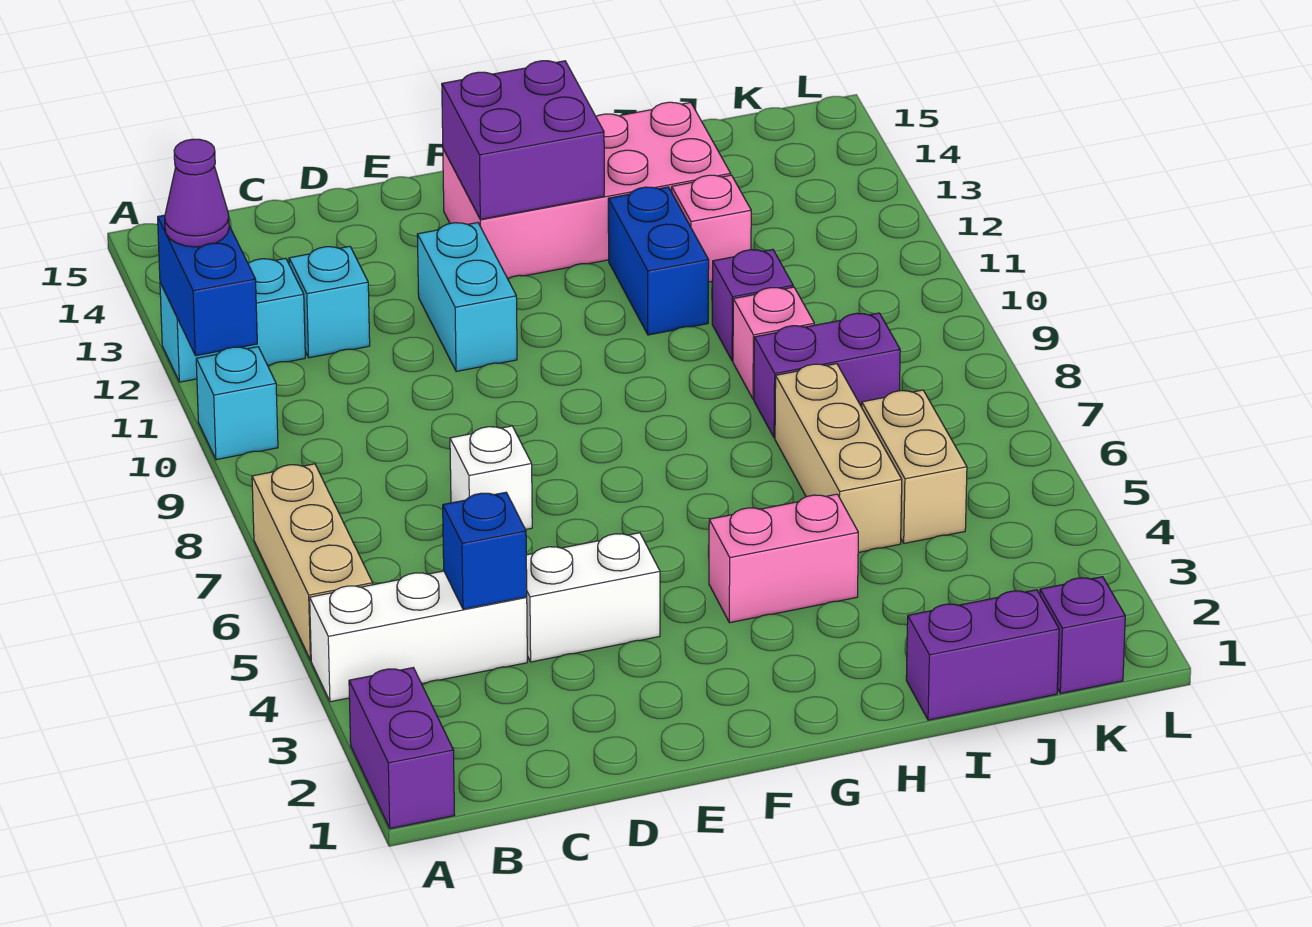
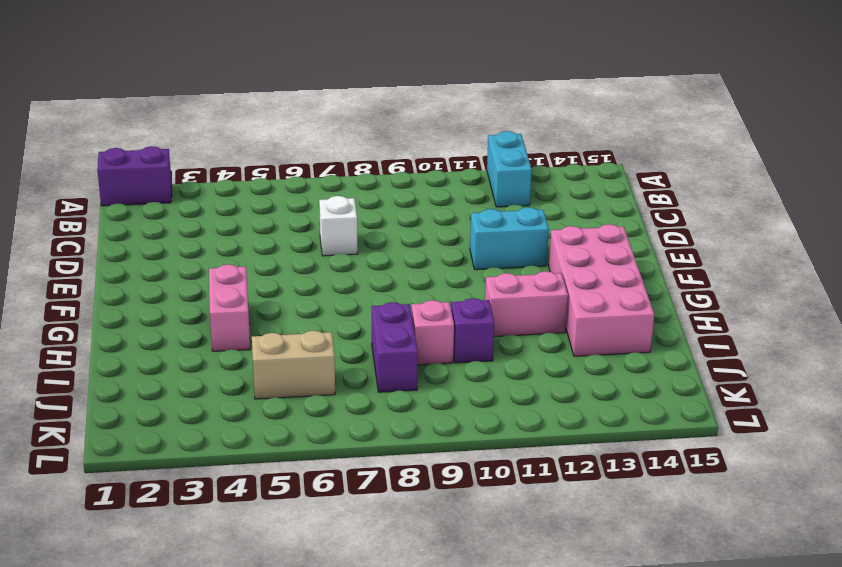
pink brick H11:H12 level 1 -> blue brick H11:H12 level 1
none -> white brick A4:C4 level 1
none -> tan brick A5:A7 level 1
none -> cyan brick A10 level 1

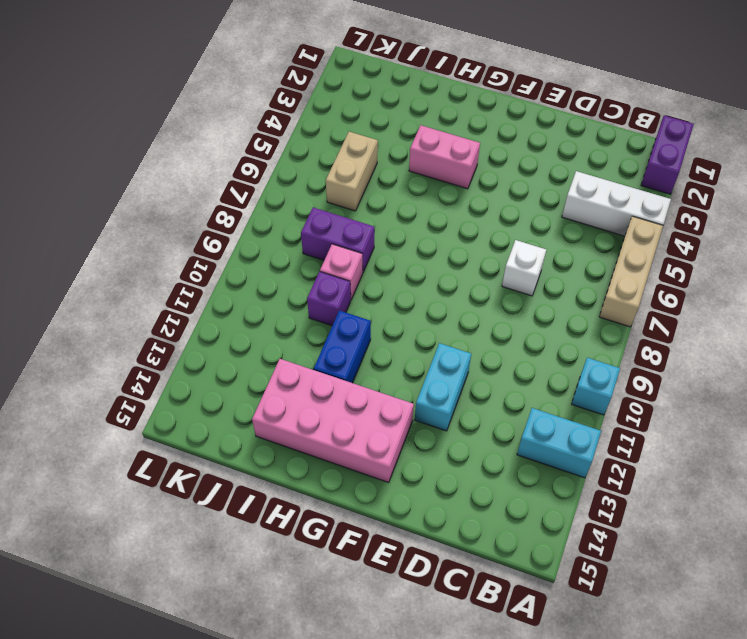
none -> cyan brick C12 level 1
none -> white brick D4:E4 level 1
none -> purple brick I1:J1 level 1

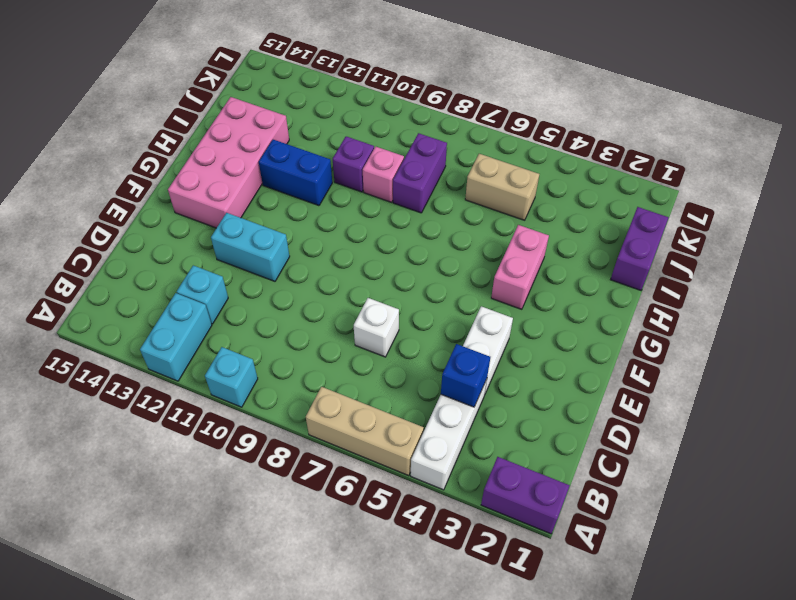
none -> tan brick I5:I7 level 1
none -> pink brick I12 level 1
none -> purple brick K1 level 1

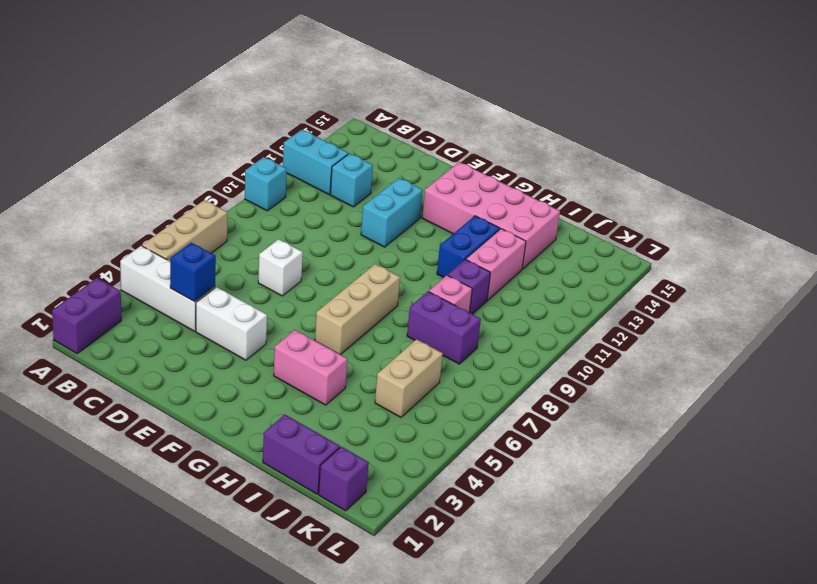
tan brick G6:G8 level 1 -> tan brick I5:I7 level 1
pink brick I11:I12 level 1 -> pink brick I12 level 1
none -> blue brick A11:A12 level 2
none -> purple brick F13:G14 level 2
none -> purple cone A12 level 3

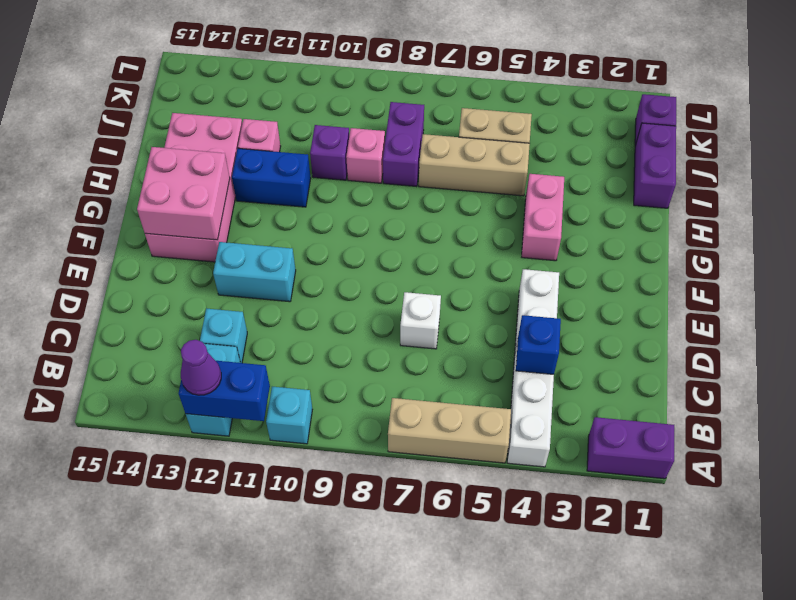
pink brick F13:G14 level 2 -> purple brick F13:G14 level 2

